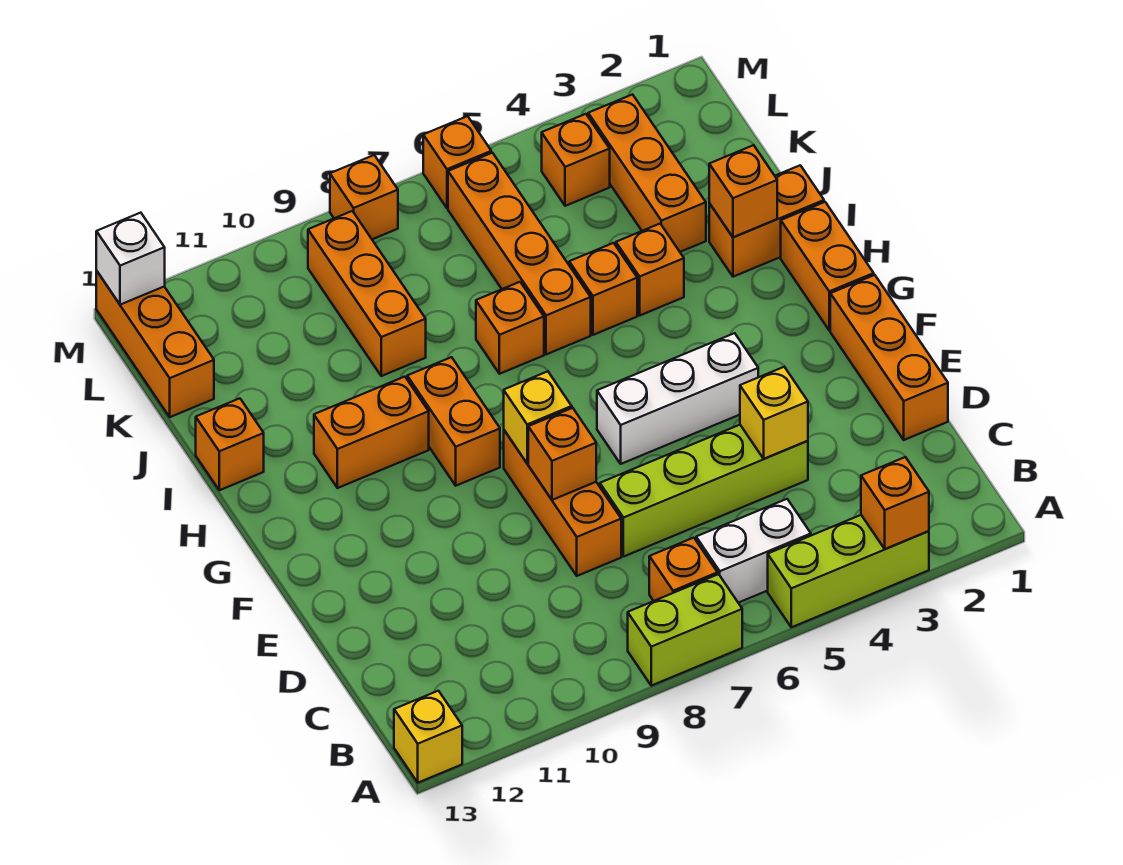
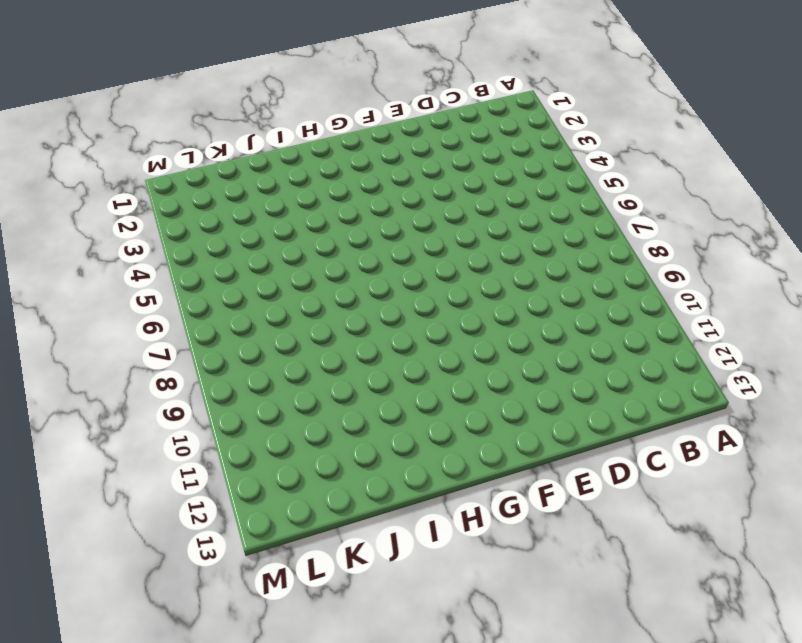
none -> lime brick A3:A5 level 1
none -> lime brick A7:A8 level 1
none -> yellow brick A13 level 1
none -> white brick B5:B6 level 1

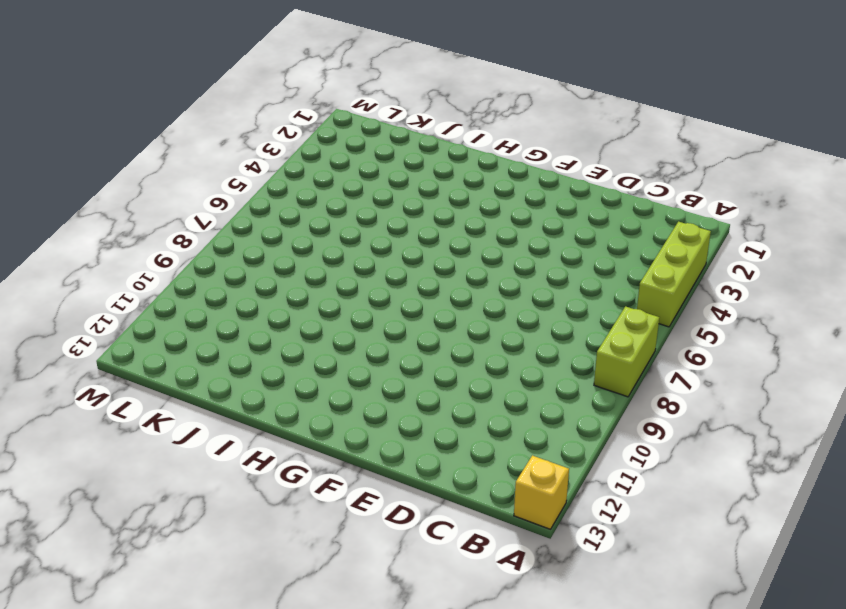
none -> white brick B5:B6 level 1
none -> orange brick B7 level 1
none -> orange brick D1:F1 level 1
none -> lime brick D4:D7 level 1

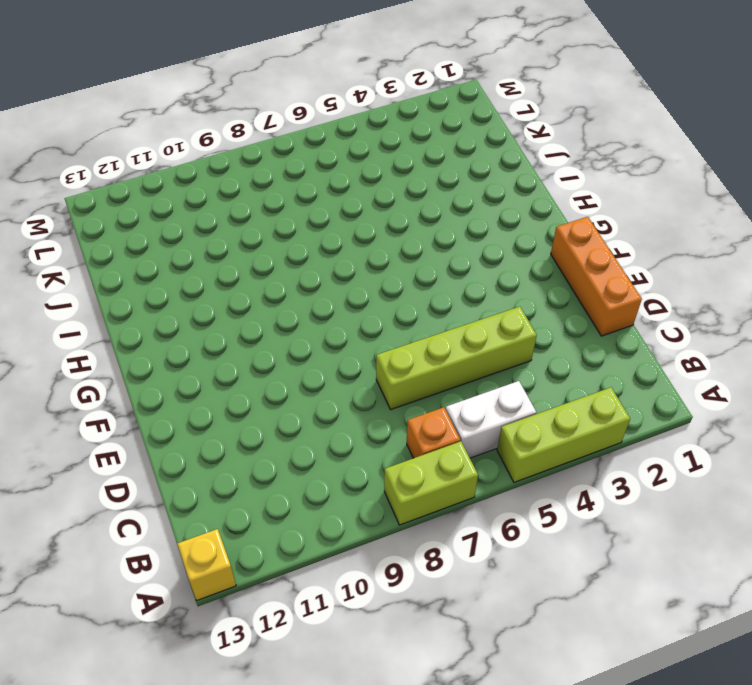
none -> orange brick D8:F8 level 1
none -> white brick F4:F6 level 1
none -> orange brick G1:H1 level 1
none -> orange brick G9:H9 level 1

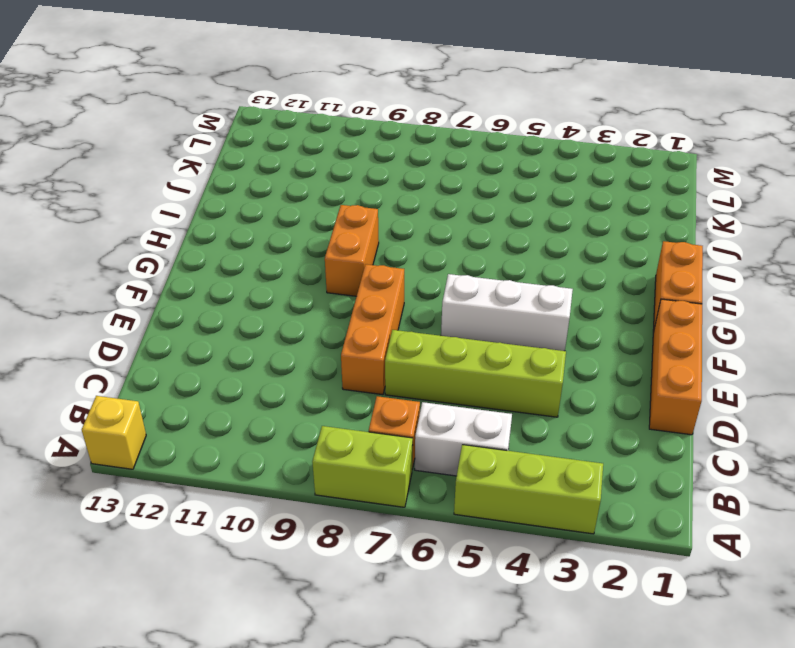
none -> orange brick H10:H11 level 1
none -> orange brick I1:I2 level 1
none -> orange brick I4 level 1
none -> orange brick I5 level 1

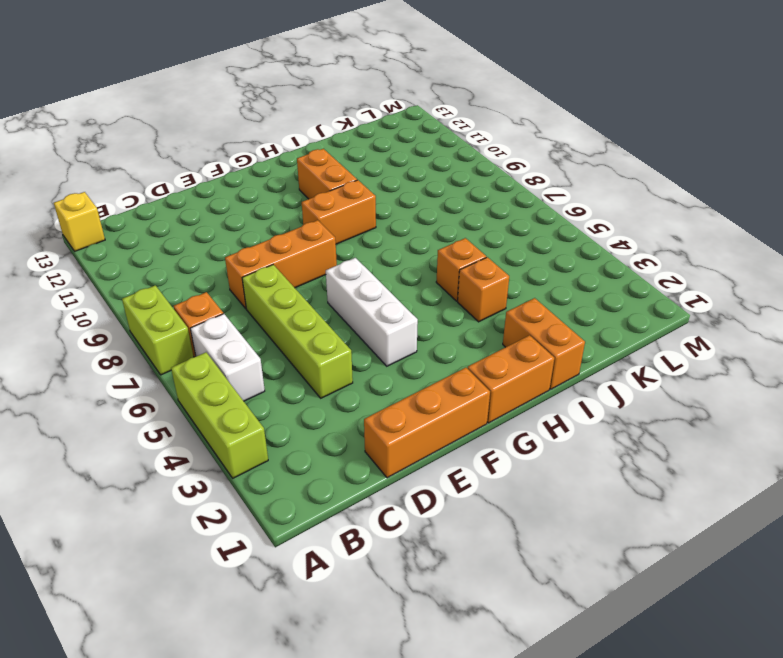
none -> orange brick I6:L6 level 1
none -> orange brick I7 level 1
none -> orange brick I13 level 1
none -> orange brick J3:L3 level 1

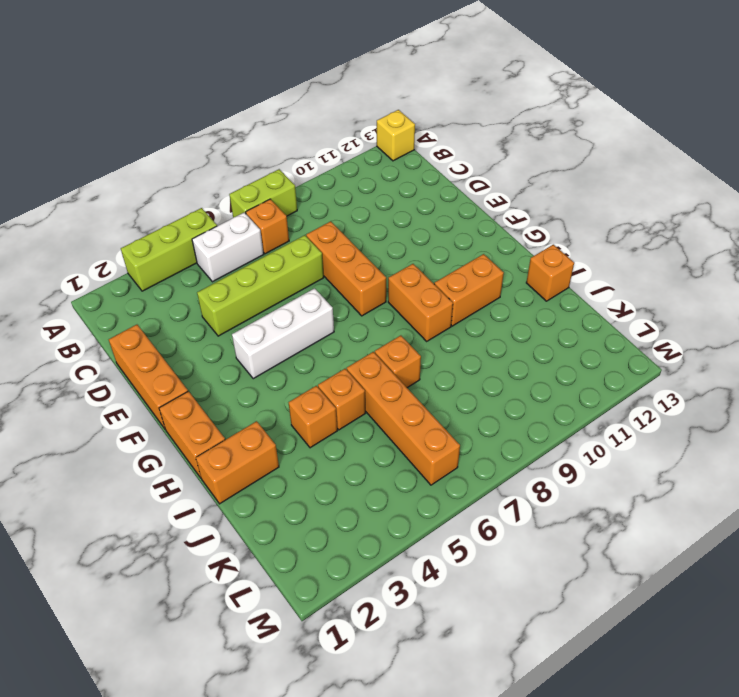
none -> orange brick J3:L3 level 1
none -> orange brick J9:L9 level 1
none -> orange brick K13:M13 level 1
none -> orange brick L4 level 1

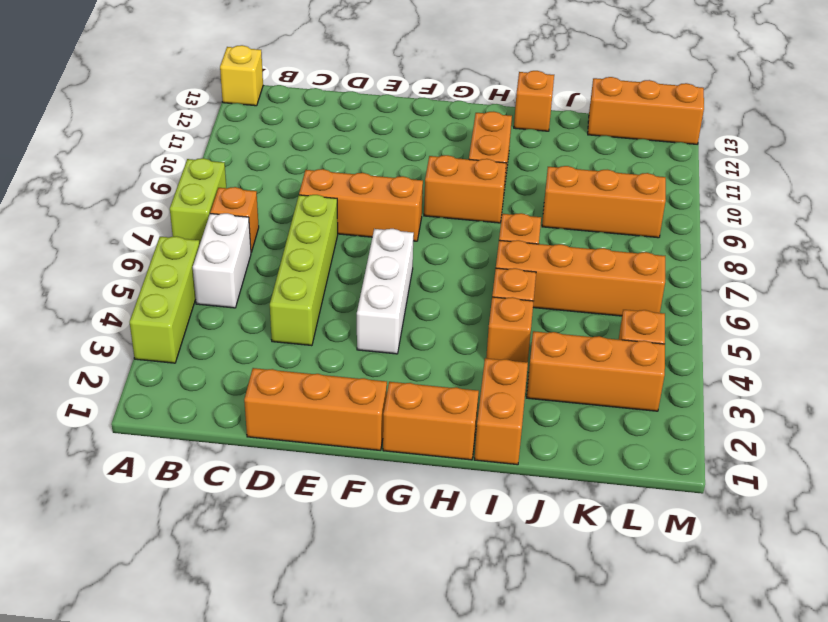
none -> orange brick M6 level 1
none -> orange brick M8 level 1
none -> orange brick A3 level 2
none -> yellow brick D4 level 2

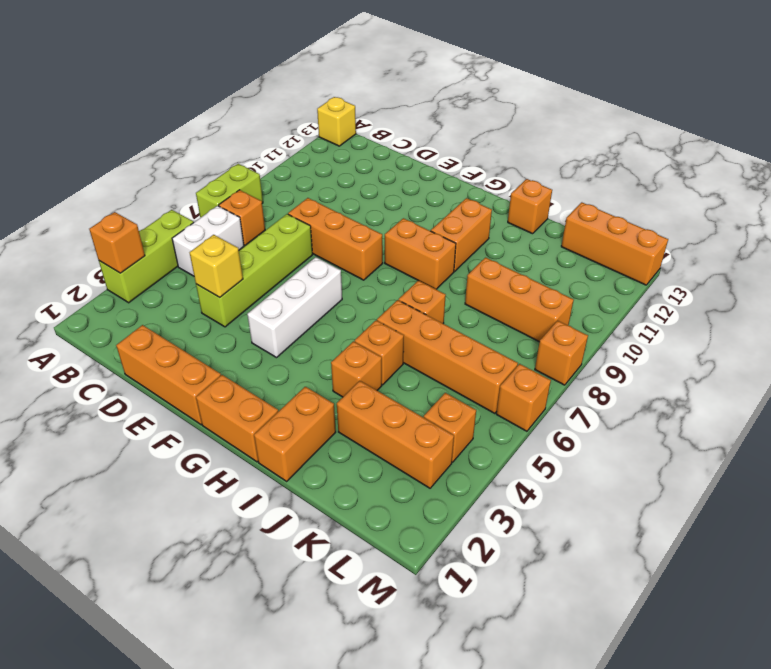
none -> orange brick E8 level 2
none -> yellow brick F8 level 2
none -> orange brick I2 level 2
none -> white brick M13 level 2

